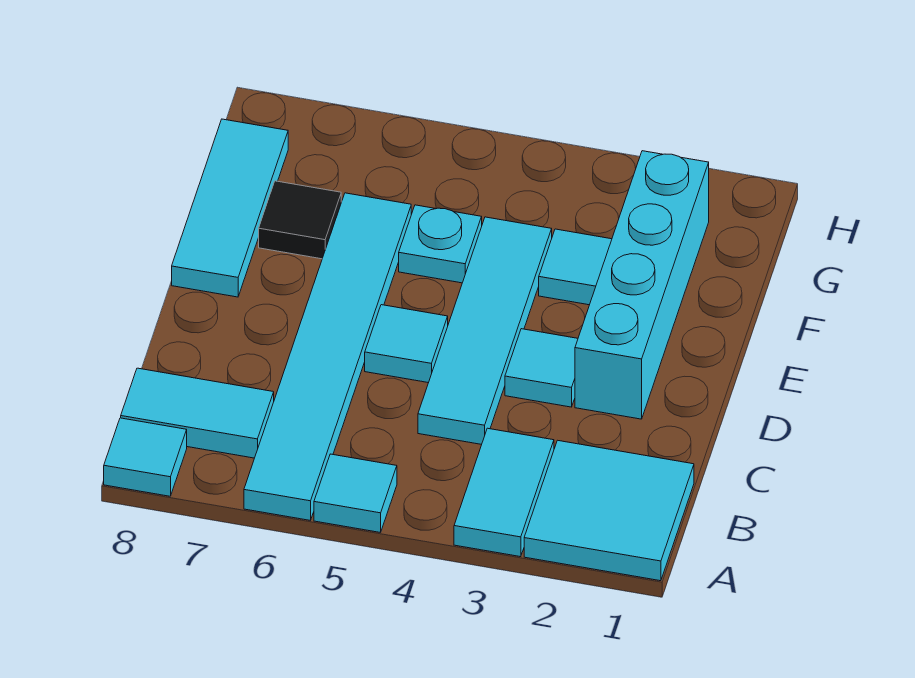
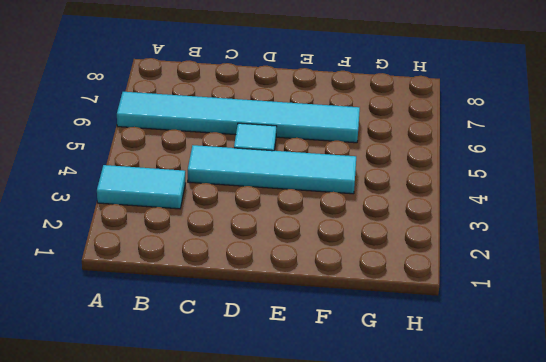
none -> cyan tile A1:B2 level 1
none -> cyan tile A5 level 1
none -> cyan tile A8 level 1

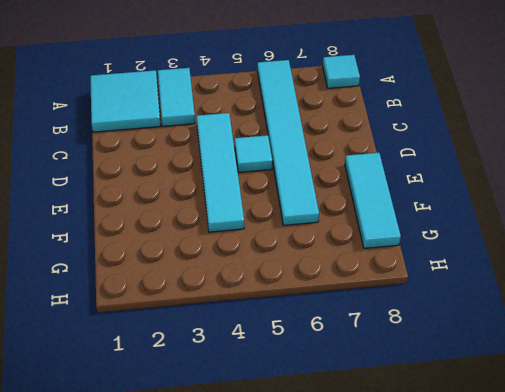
none -> cyan tile A5 level 1
none -> cyan tile B7:B8 level 1
none -> cyan brick D2:G2 level 1

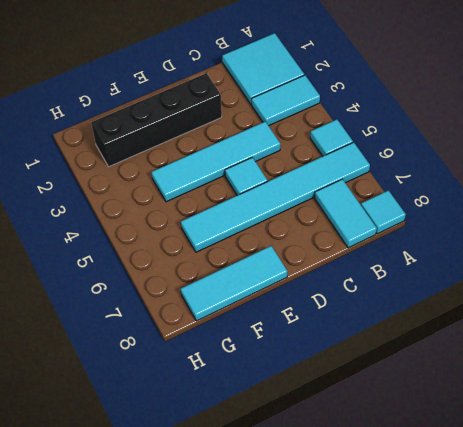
black brick D2:G2 level 1 -> cyan brick D2:G2 level 1
none -> cyan tile D3 level 1
none -> cyan tile F3 level 1
none -> cyan plate F5 level 1

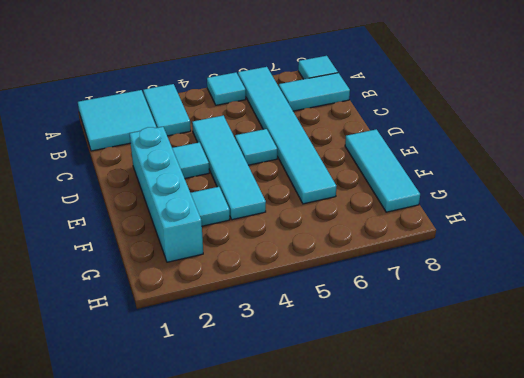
none -> cyan plate F5 level 1
none -> black tile F7 level 1

